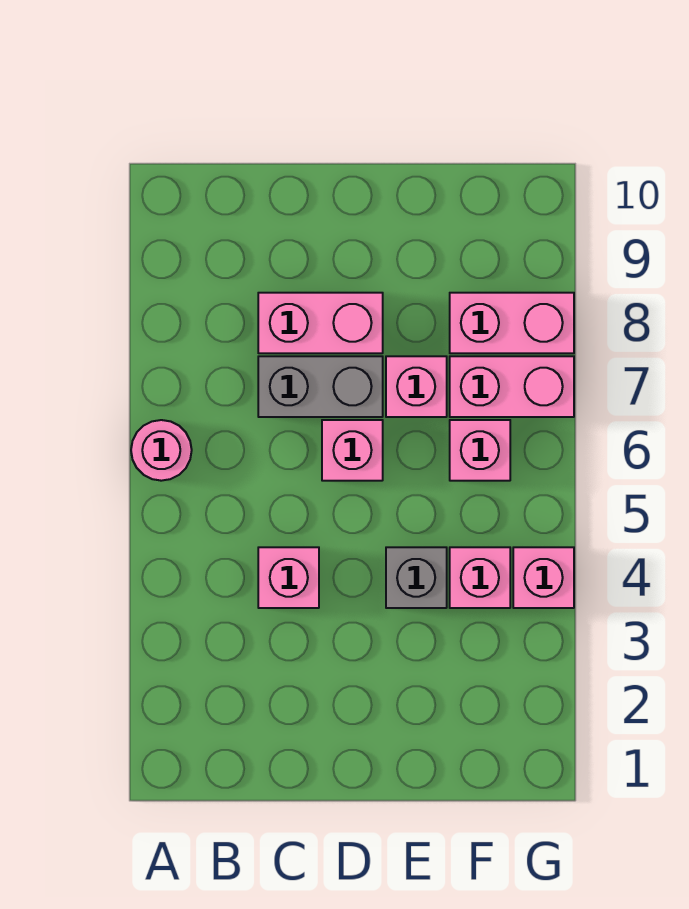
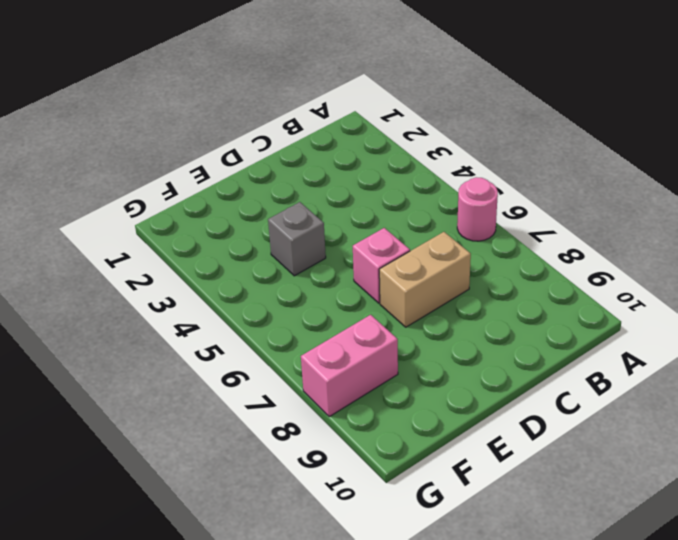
tan brick C7:D7 level 1 -> grey brick C7:D7 level 1
none -> pink brick C4 level 1
none -> pink brick C8:D8 level 1
none -> pink brick E7 level 1

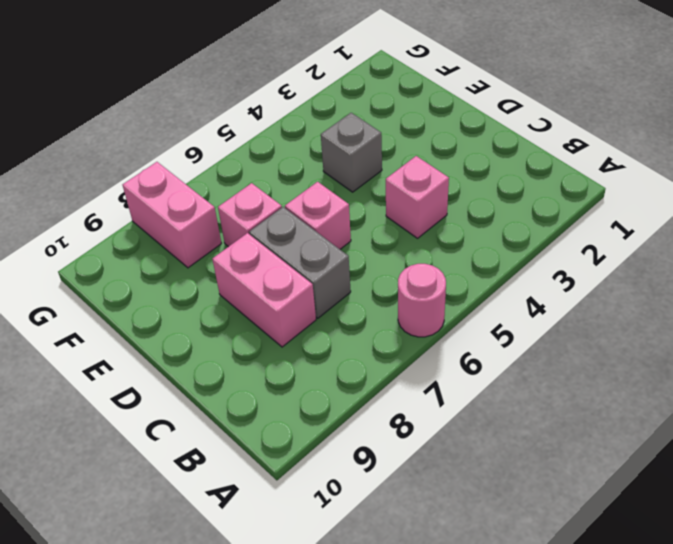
none -> pink brick F4 level 1
none -> pink brick F6 level 1
none -> pink brick F7:G7 level 1

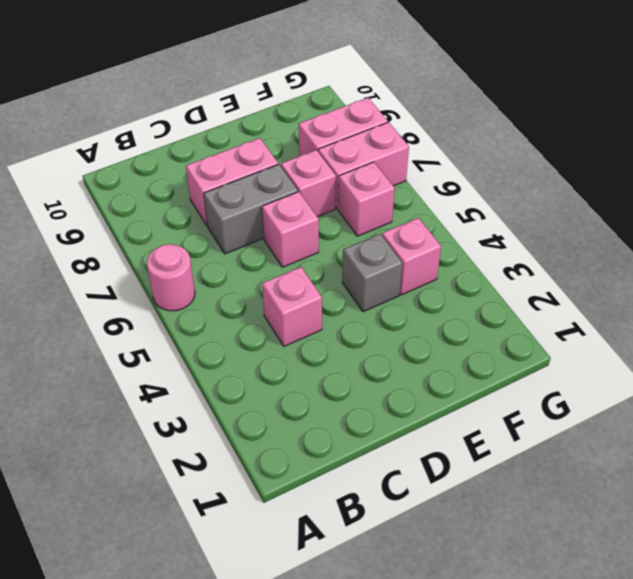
none -> pink brick G4 level 1

